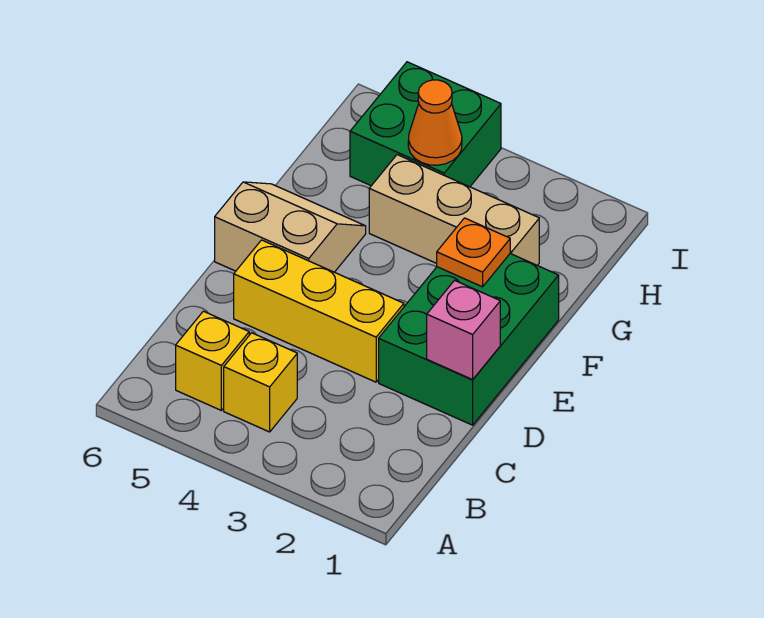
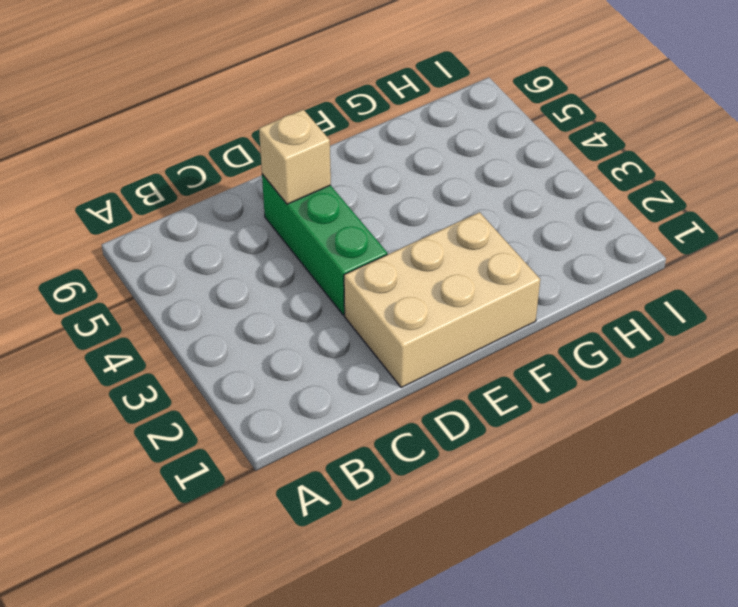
tan brick D1:F2 level 1 -> green brick D1:F2 level 1
green brick D3:D5 level 1 -> yellow brick D3:D5 level 1
tan brick D5 level 2 -> none
none -> yellow brick B4 level 1
none -> yellow brick B5 level 1

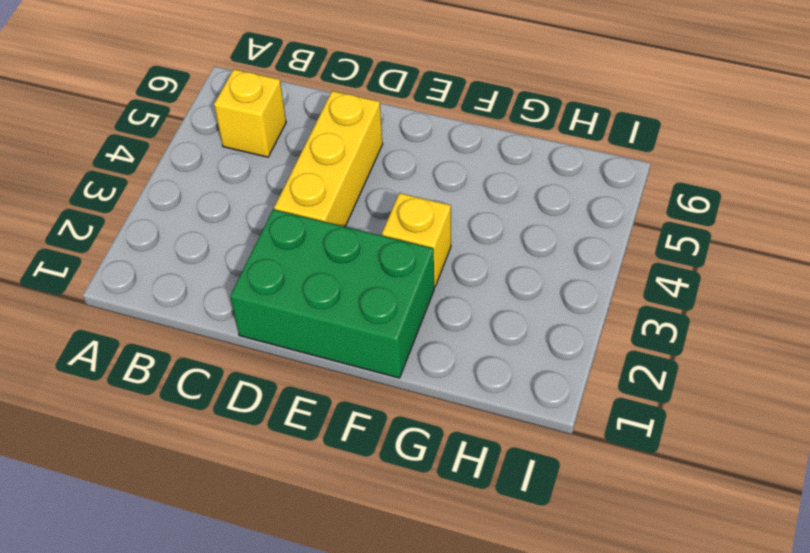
yellow brick F3 level 1 -> yellow brick B4 level 1
none -> tan slope E5:F6 level 1 top E
none -> tan brick G2:G4 level 1

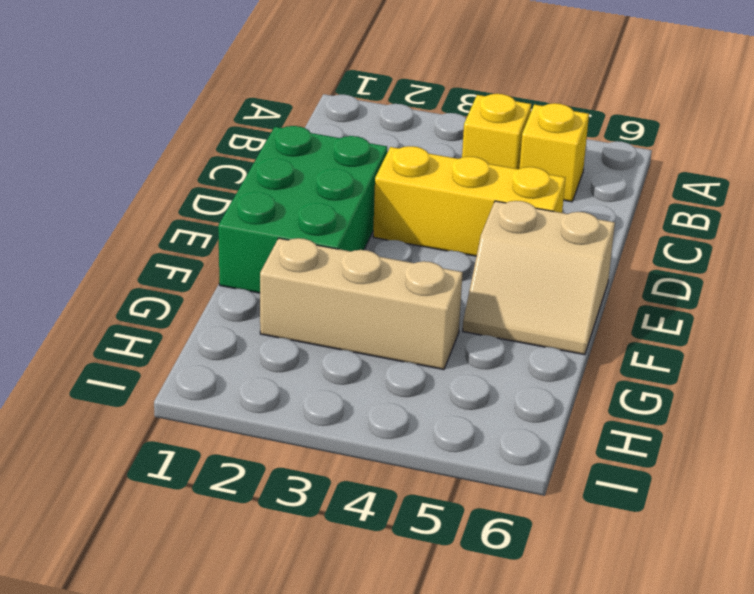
none -> green brick H4:I5 level 1
none -> pink brick D1 level 2

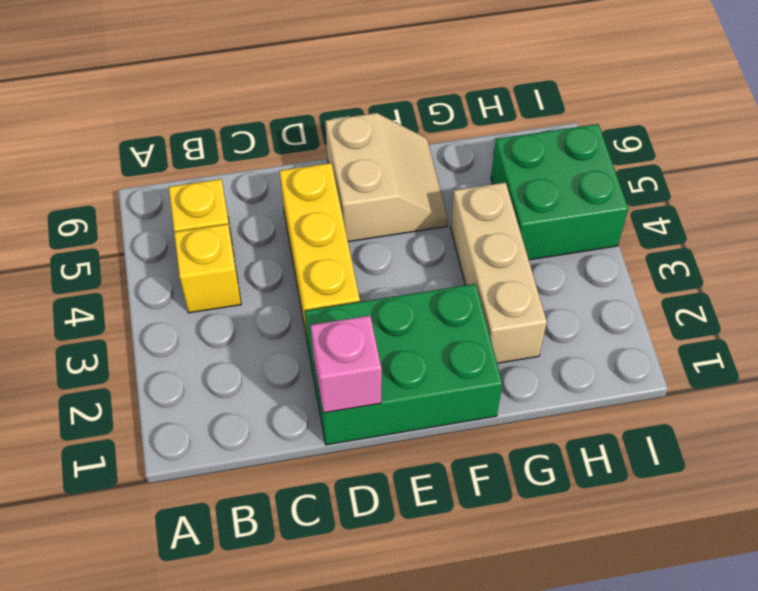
none -> orange plate F2 level 2
none -> orange cone H4 level 2

